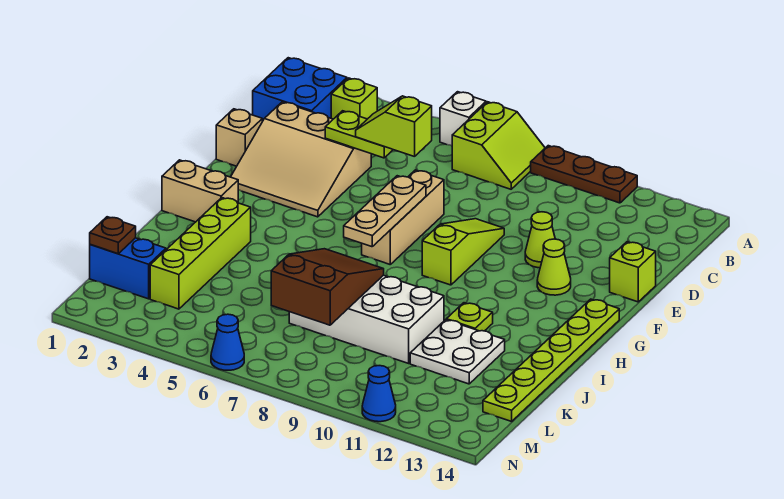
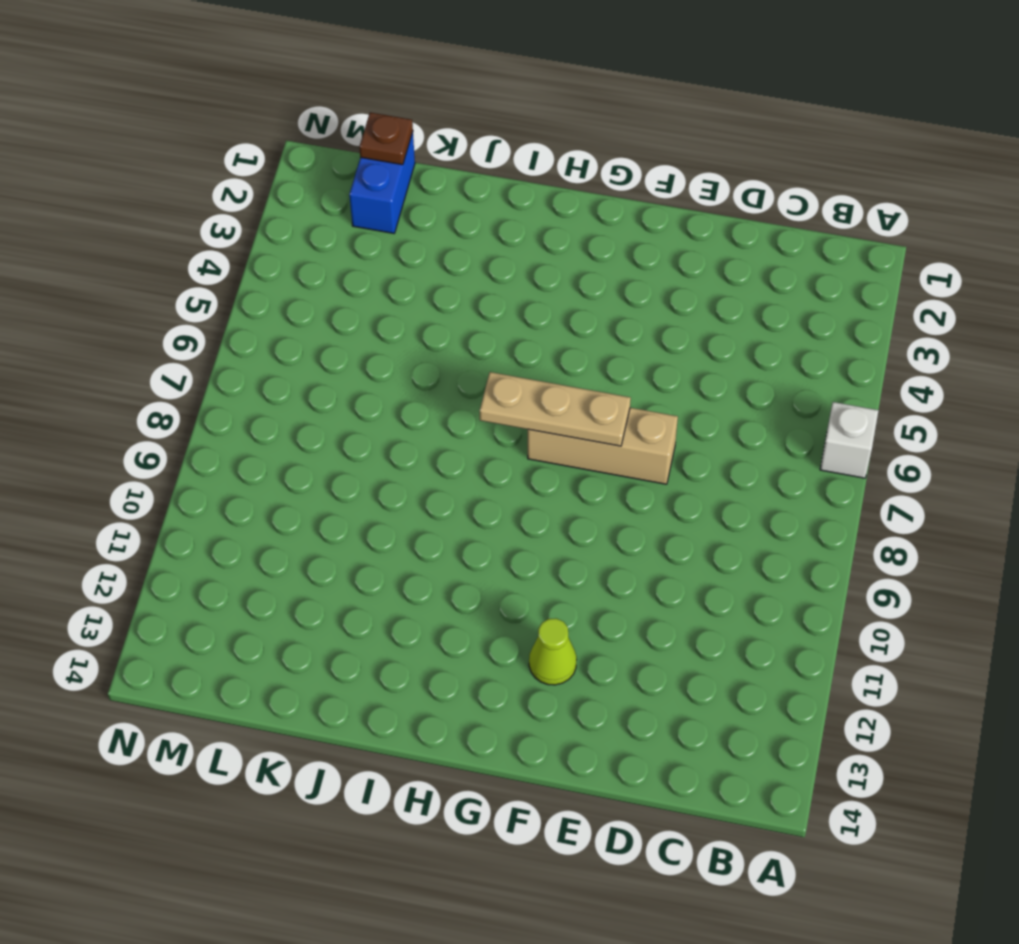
none -> lime slope A7:B8 level 1 top 7
none -> brown plate A9:A11 level 1
none -> blue brick B1:C2 level 1

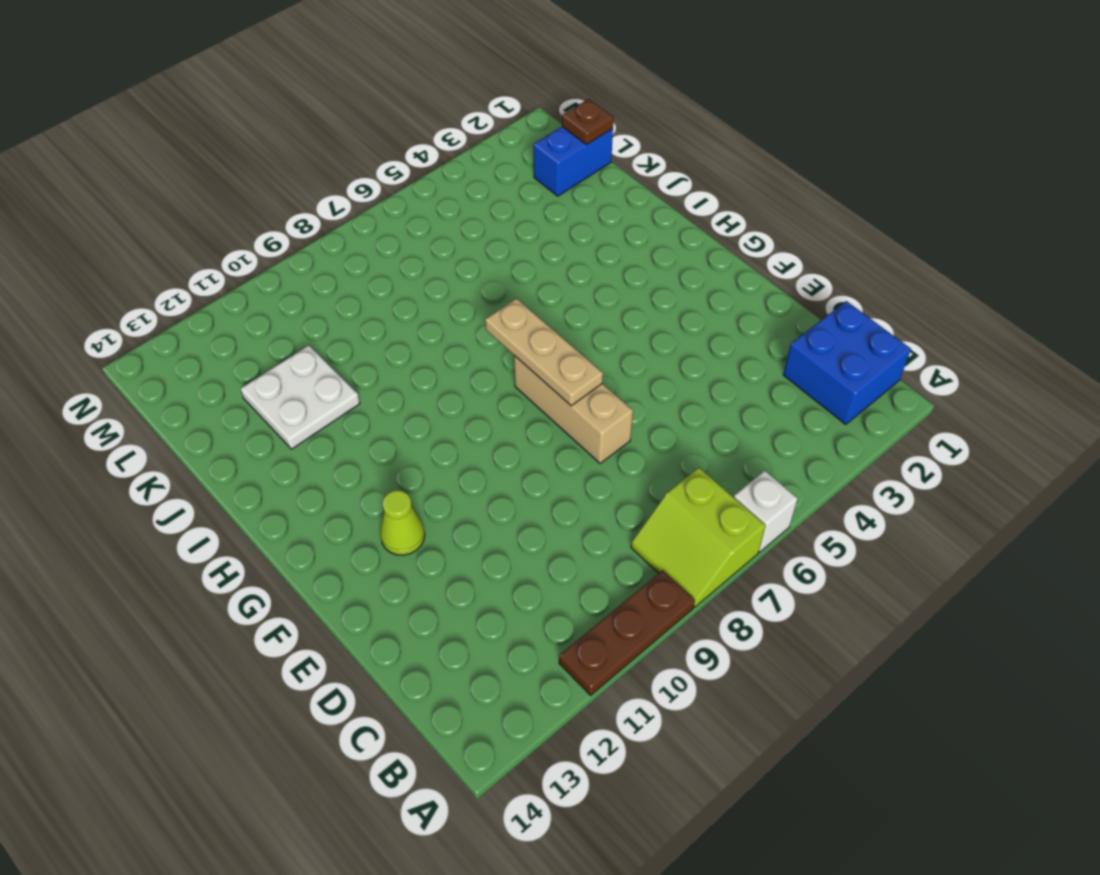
none -> lime brick B3 level 1
none -> tan slope D2:F4 level 1 top D
none -> tan brick E1 level 1

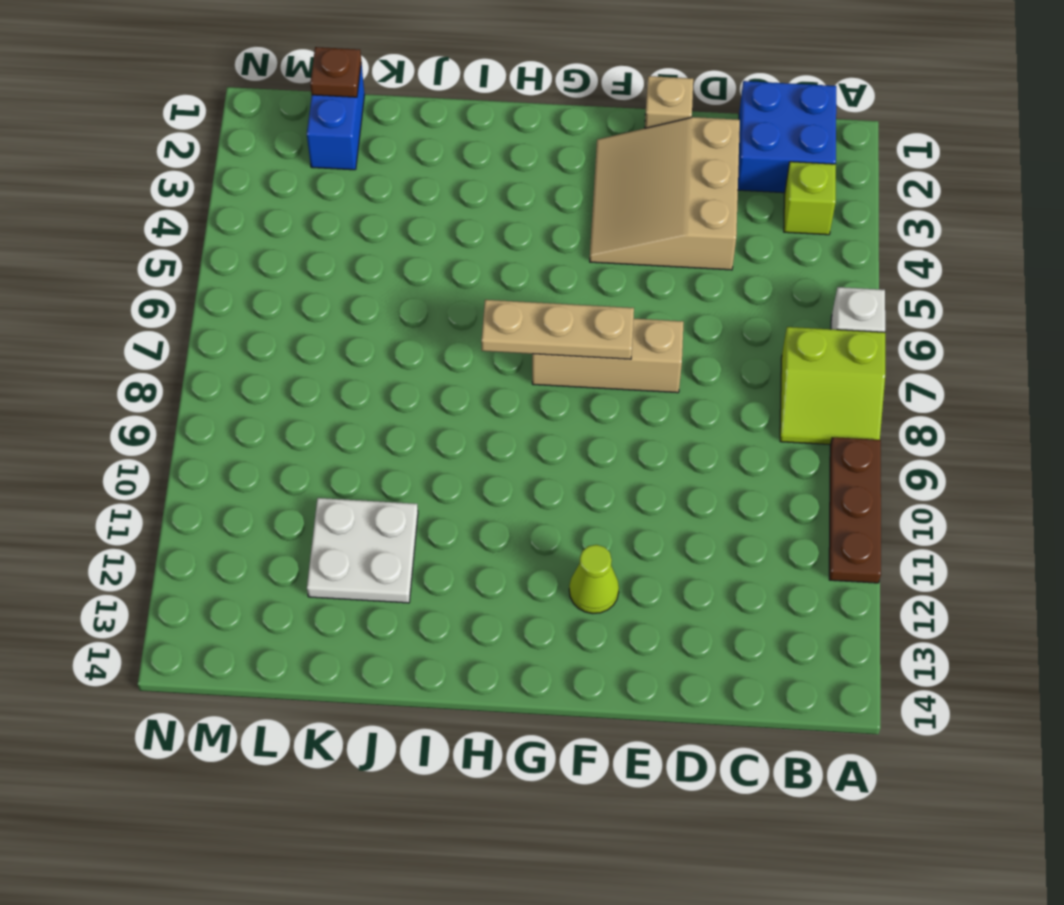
none -> lime slope E9:G9 level 1 top G
none -> lime cone E11 level 1
none -> lime brick E14 level 1

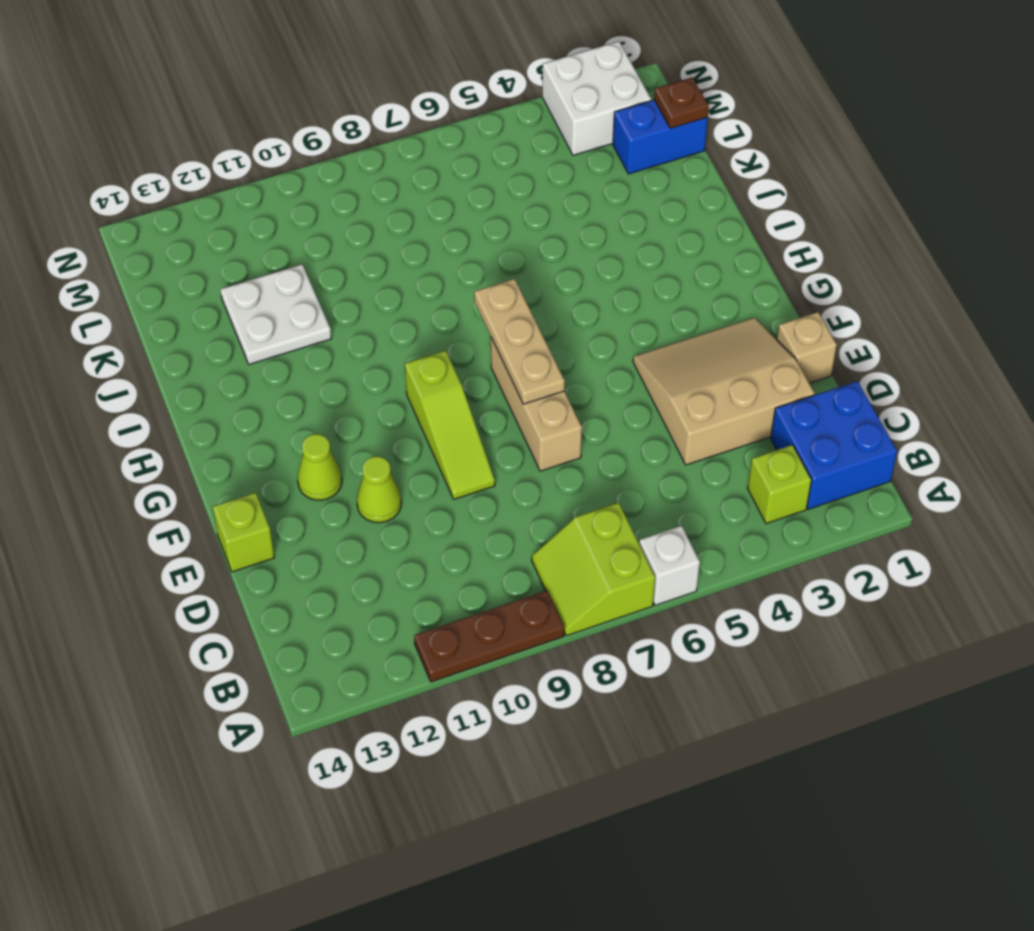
white brick M2:N3 level 1 -> none
none -> lime plate G14:L14 level 1
none -> tan brick H1:H2 level 1
none -> lime brick I3:L3 level 1

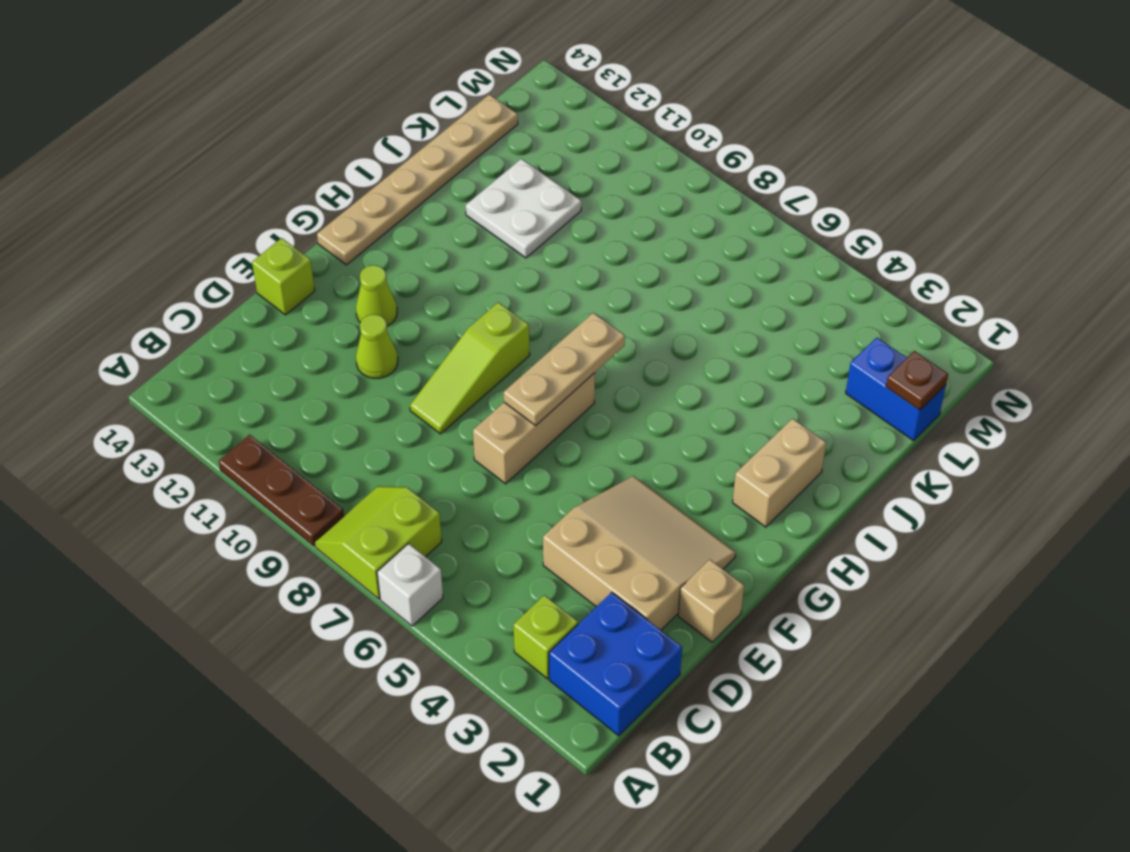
tan plate G14:L14 level 1 -> lime plate G14:L14 level 1
tan brick H2:I2 level 1 -> tan brick H1:H2 level 1
none -> lime brick I3:L3 level 1
none -> lime plate I11 level 1
none -> white brick J7:K10 level 1

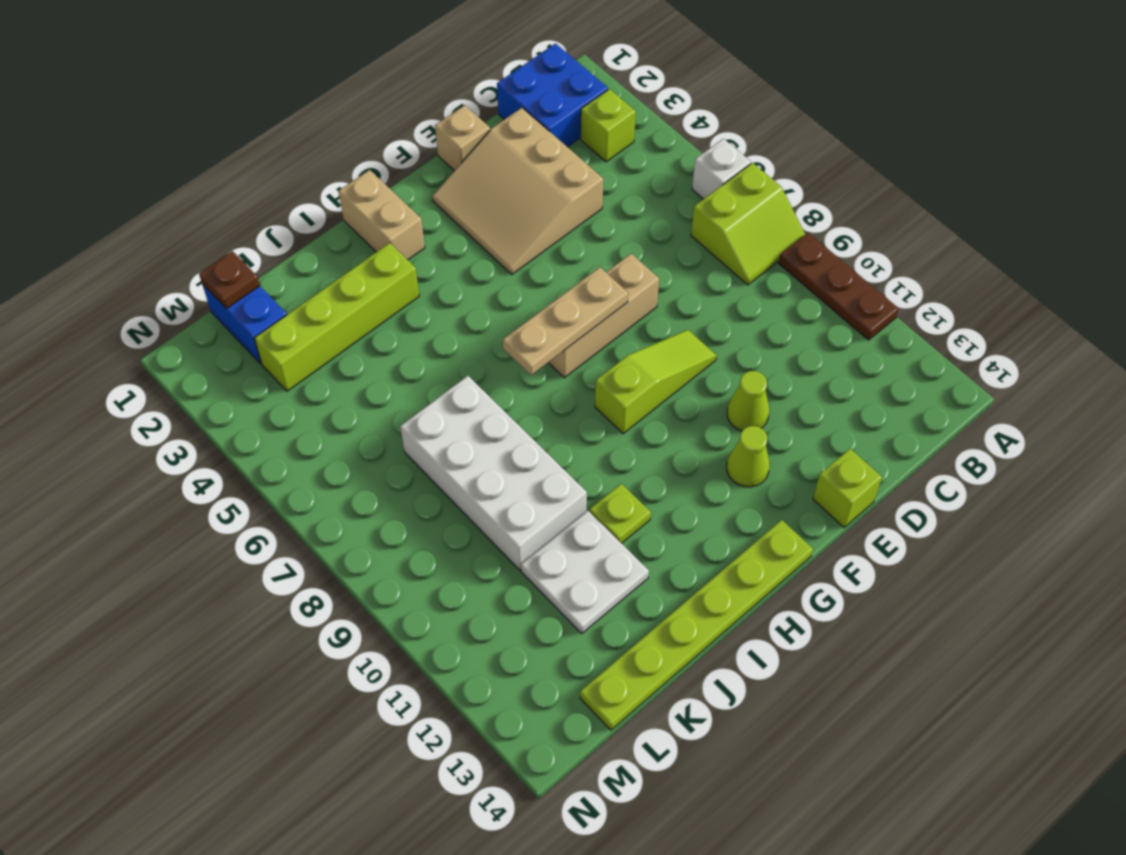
none -> blue cone N6 level 1
none -> blue cone N11 level 1
none -> lime plate D4:D5 level 2

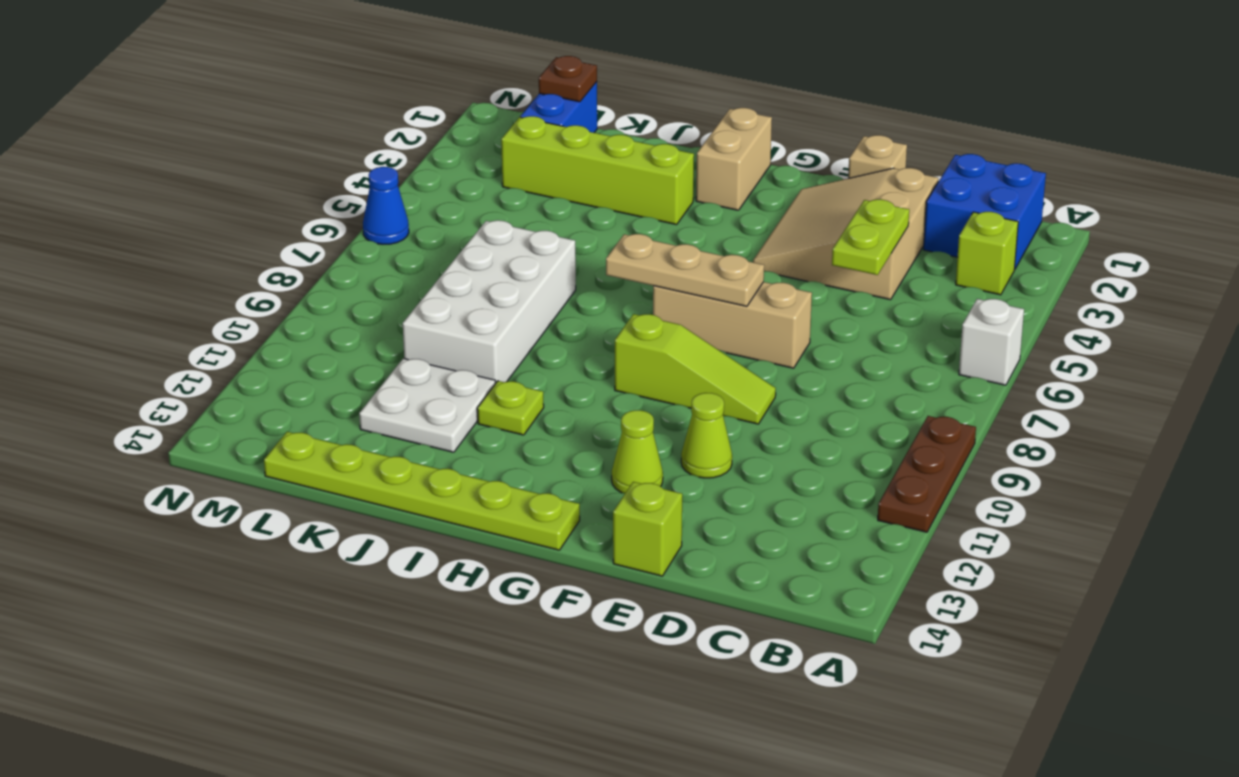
none -> lime slope A7:B8 level 1 top 7
none -> blue cone N11 level 1
none -> brown slope J7:L8 level 2 top L

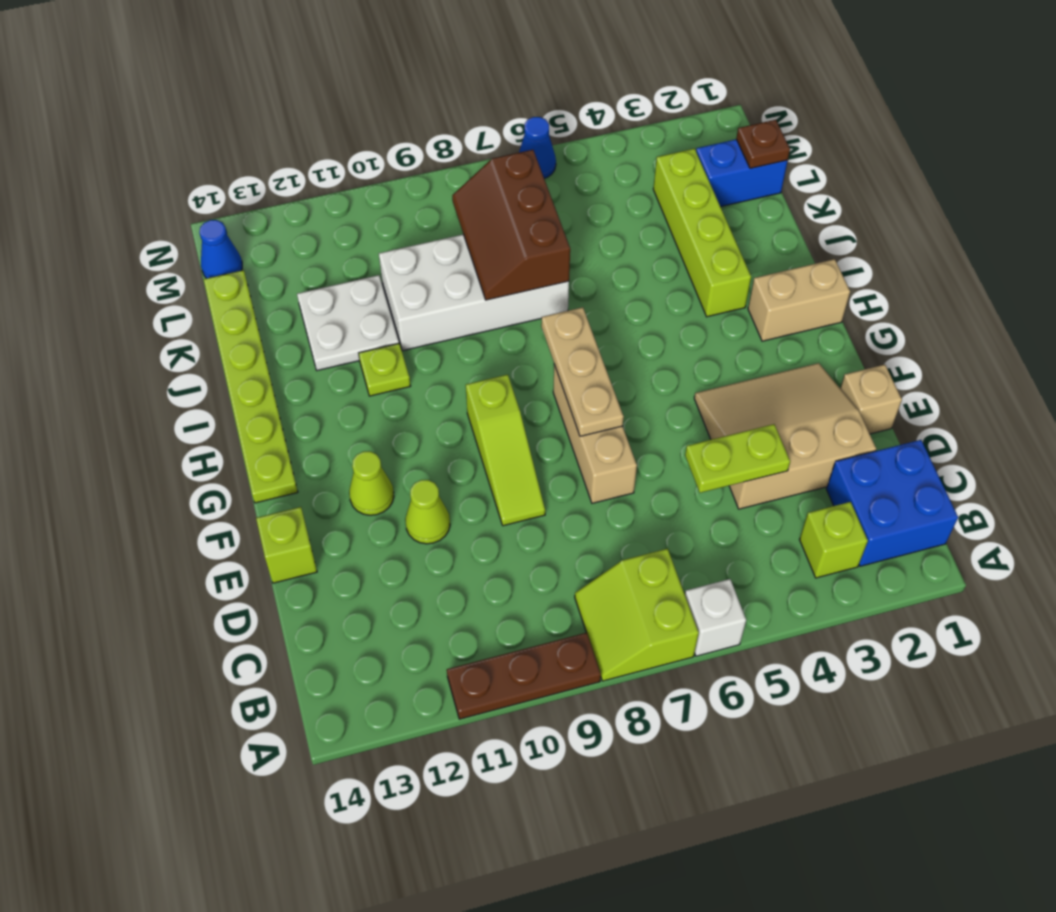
brown slope J7:L8 level 2 top 7 -> brown slope J7:L8 level 2 top L
blue cone M14 level 1 -> blue cone N11 level 1
none -> lime slope D5:D6 level 3 top 6

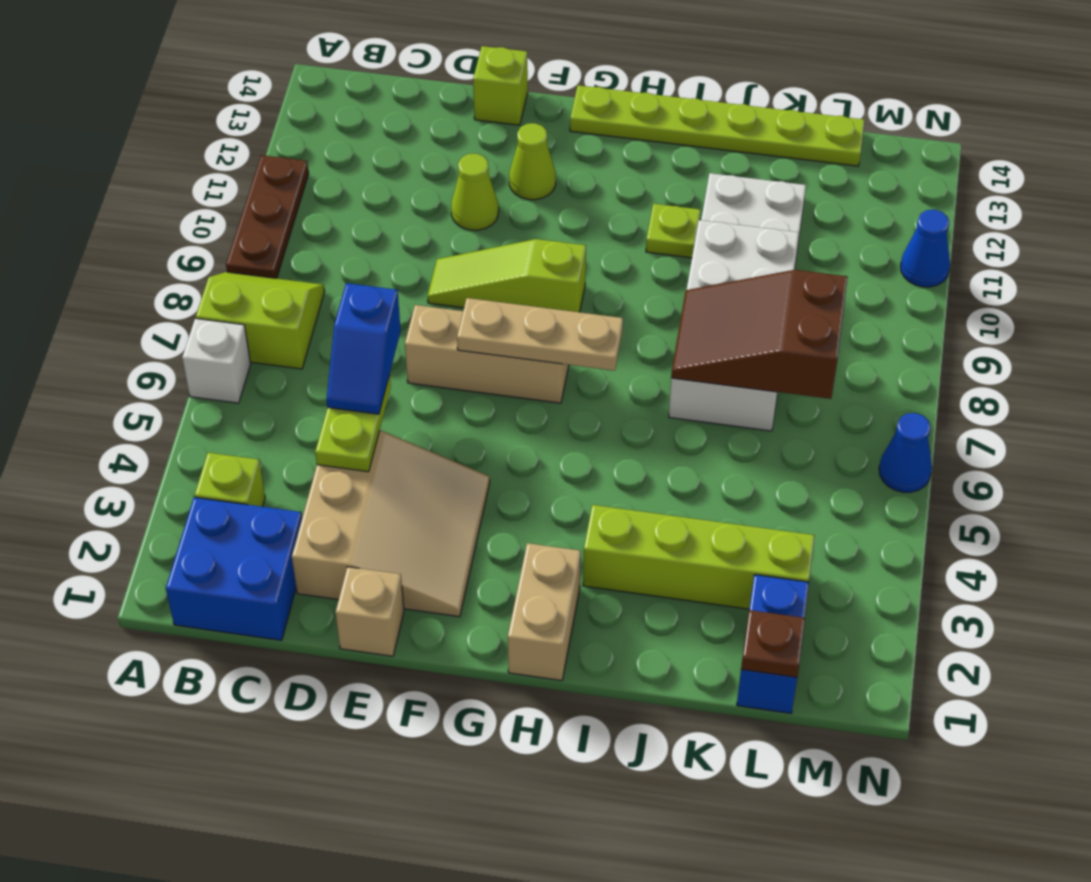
blue slope D5:D6 level 3 top 6 -> lime slope D5:D6 level 3 top 6

